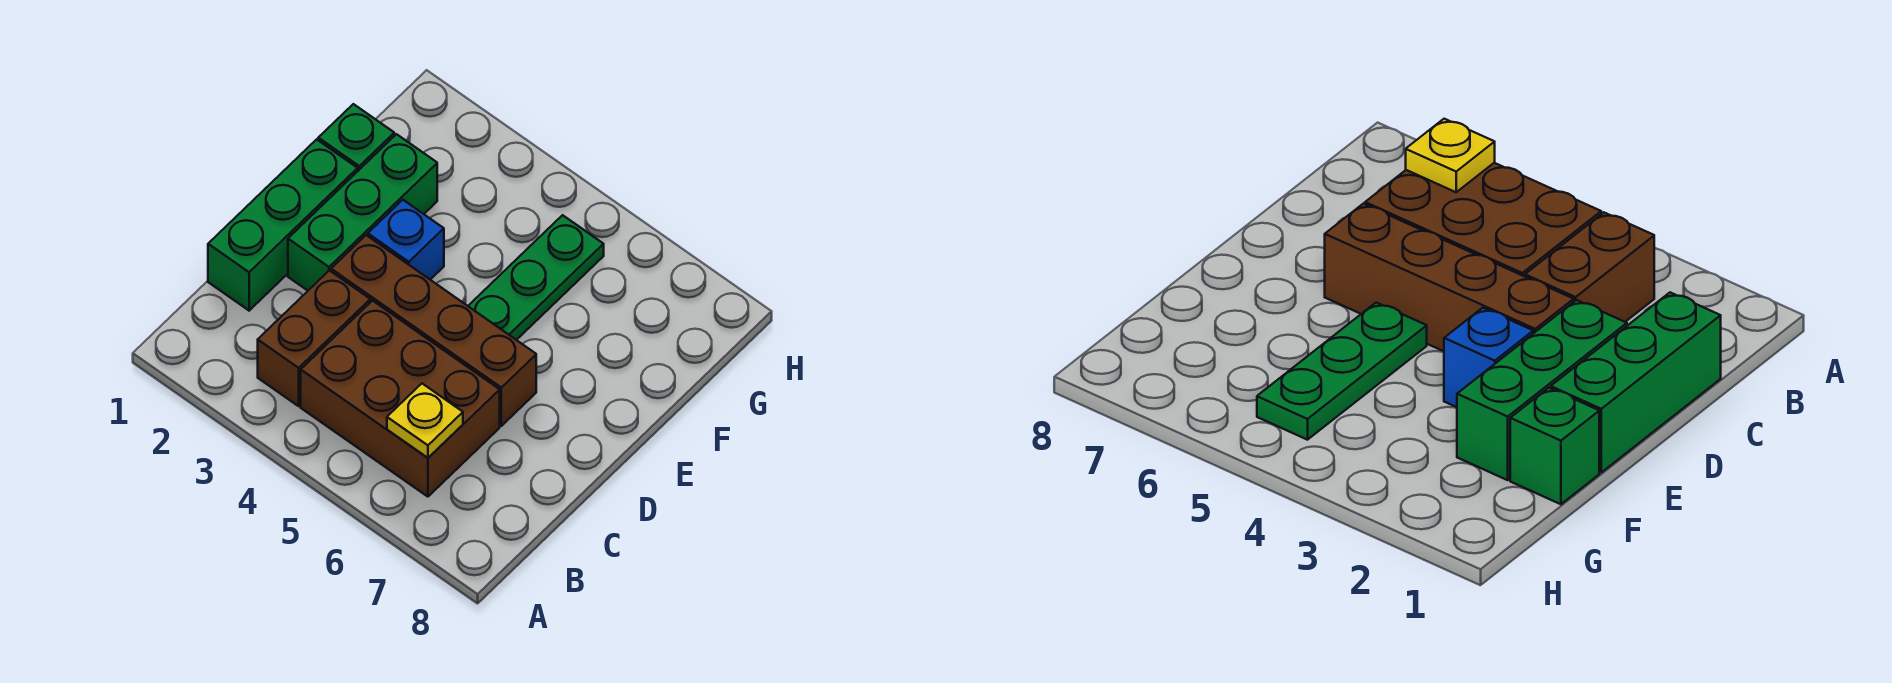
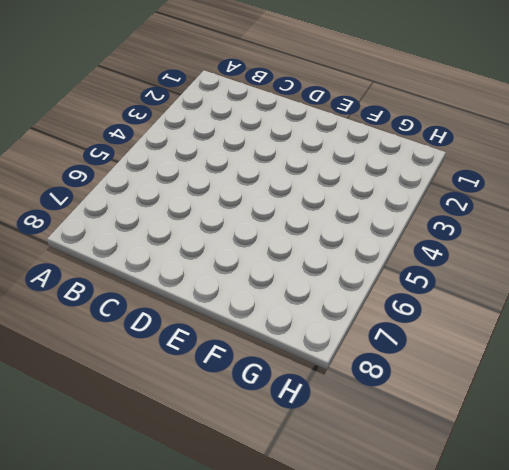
none -> brown brick B3:C3 level 1
none -> brown brick B4:C6 level 1

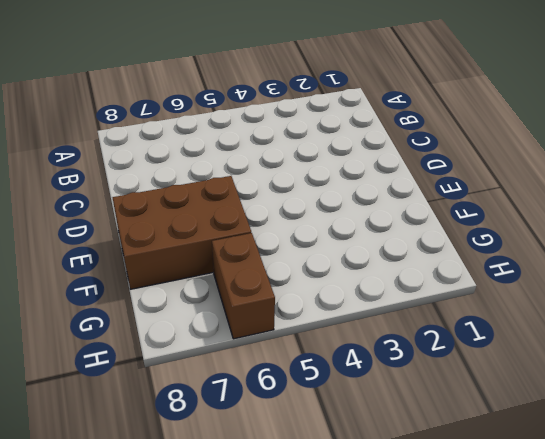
brown brick E6:F8 level 1 -> brown brick B4:C6 level 1
brown brick G6:H6 level 1 -> brown brick B3:C3 level 1
none -> green brick C1:E1 level 1
none -> green brick D2:F2 level 1

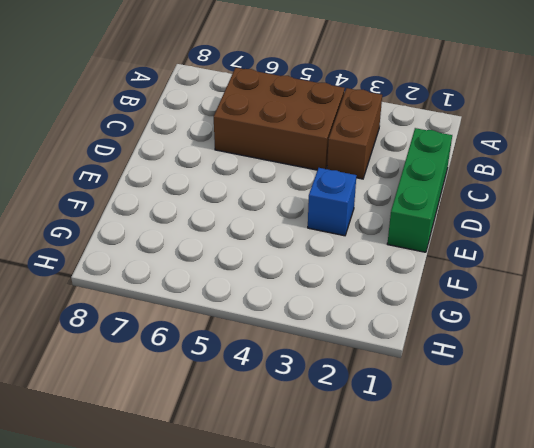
none -> green brick D2:F2 level 1
none -> brown brick D3:D6 level 1

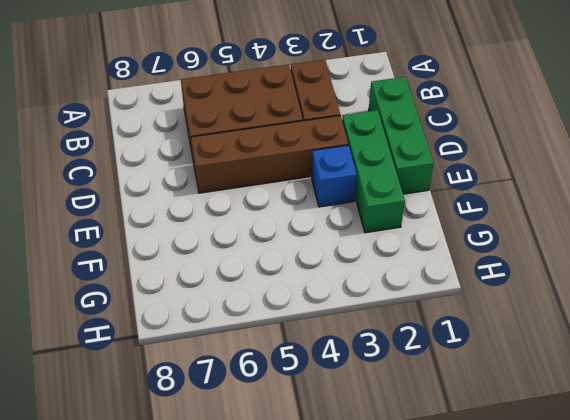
none -> green plate E5:G5 level 1
none -> green brick F1 level 1

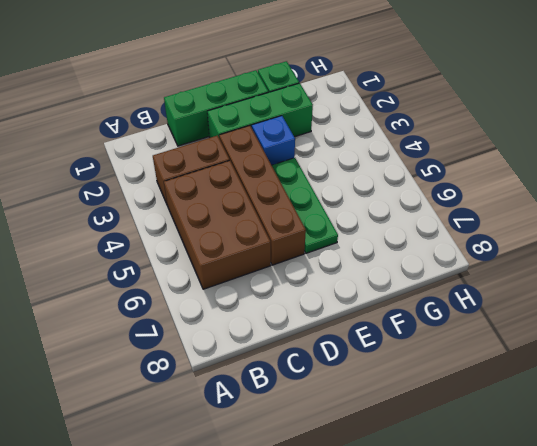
green plate E4:E6 level 1 -> green plate E5:G5 level 1
none -> yellow plate B6 level 2

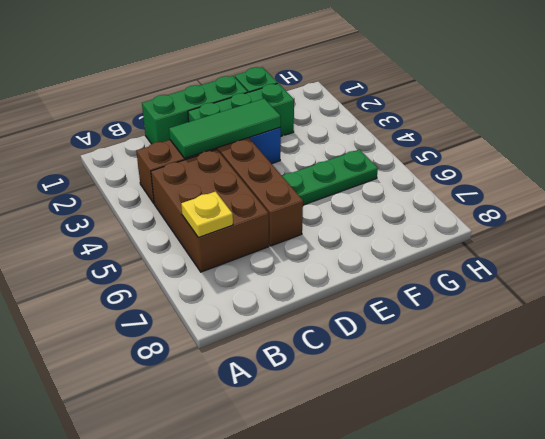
green tile C3:E3 level 2 -> none

